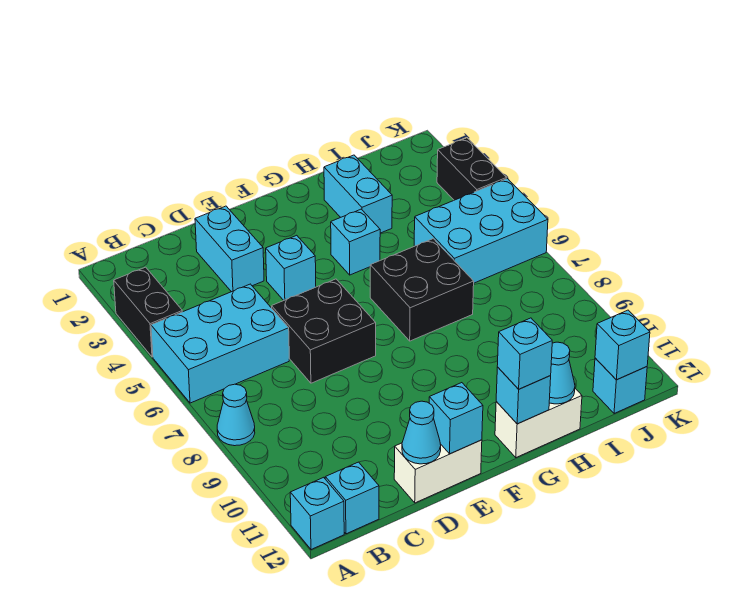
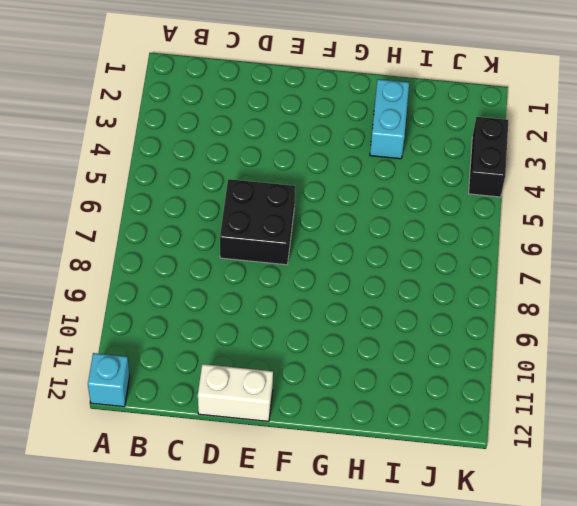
none -> black brick A3:A4 level 1
none -> cyan brick A5:C6 level 1
none -> cyan cone A8 level 1

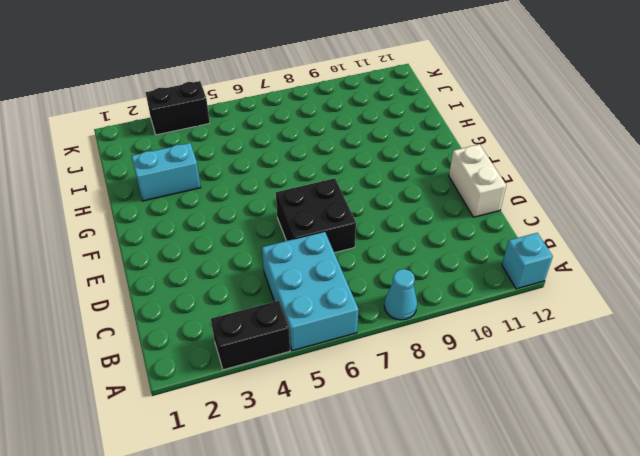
none -> cyan brick B12 level 1
none -> cyan brick D2:D3 level 1
none -> cyan brick E4 level 1

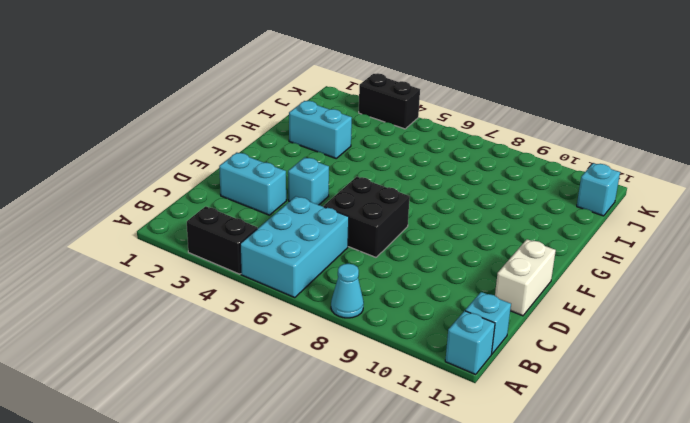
none -> cyan brick G4 level 1
none -> black brick G6:H7 level 1
none -> white brick G12:H12 level 1

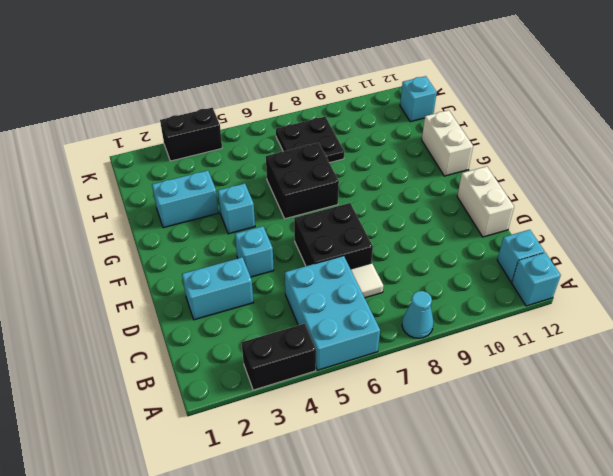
white tile C7 level 1 -> none
black plate I7:J8 level 1 -> none
none -> cyan brick I5:K6 level 1
none -> cyan cone D12 level 2
none -> cyan brick E12 level 2

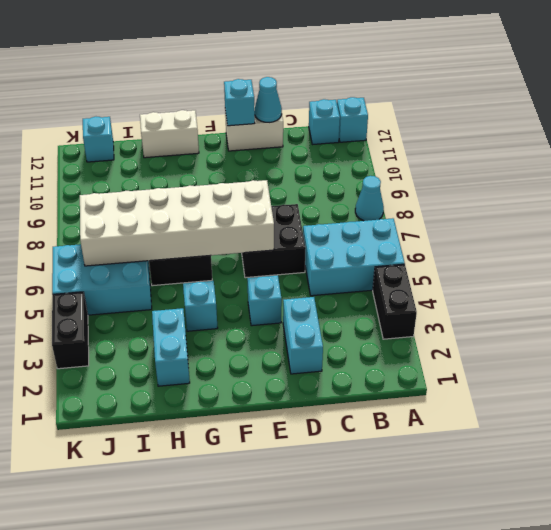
white brick E6:J7 level 2 -> none
none -> cyan brick G12 level 2
none -> cyan cone H12 level 2
none -> cyan brick J12 level 2

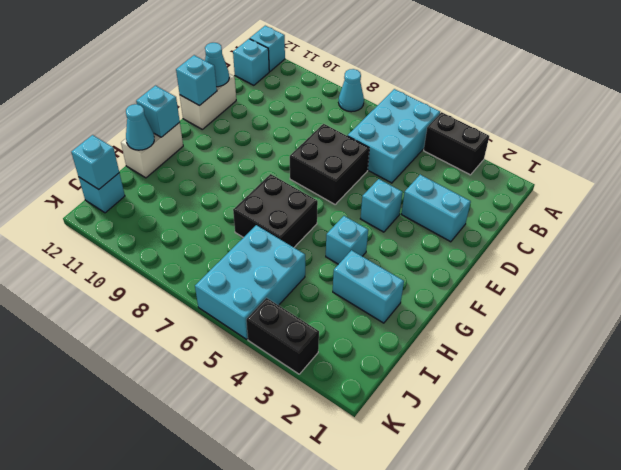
none -> cyan brick G12 level 3

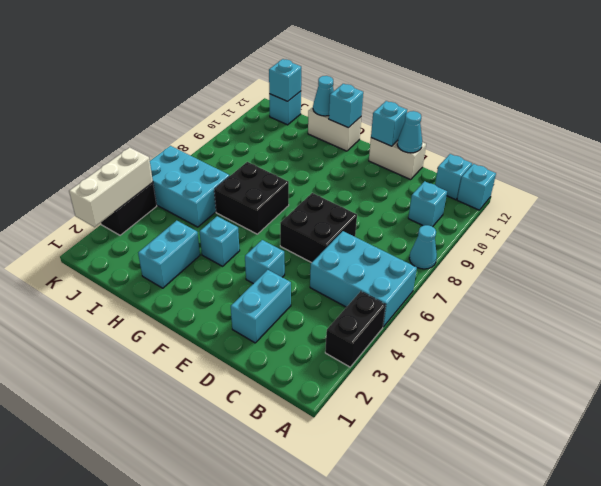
cyan brick B10 level 1 -> cyan brick G12 level 3
white brick K2:K4 level 2 -> none

